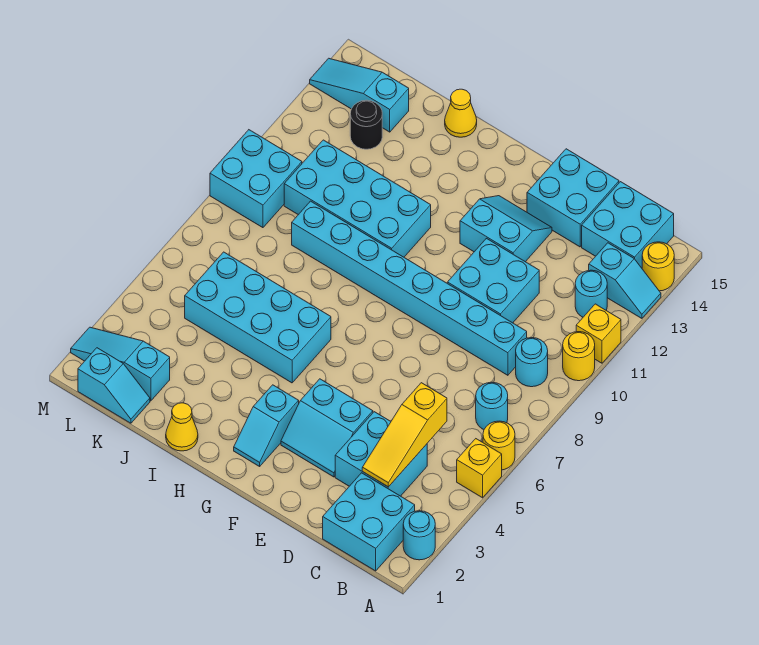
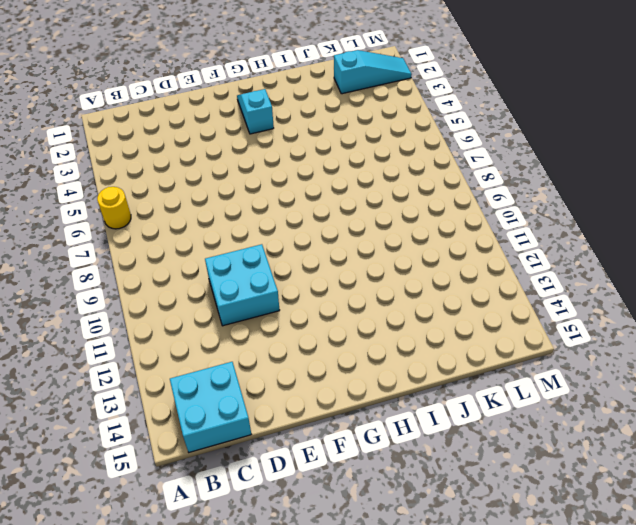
none -> cyan round brick A2 level 1
none -> yellow brick A5 level 1
none -> yellow round brick A10 level 1

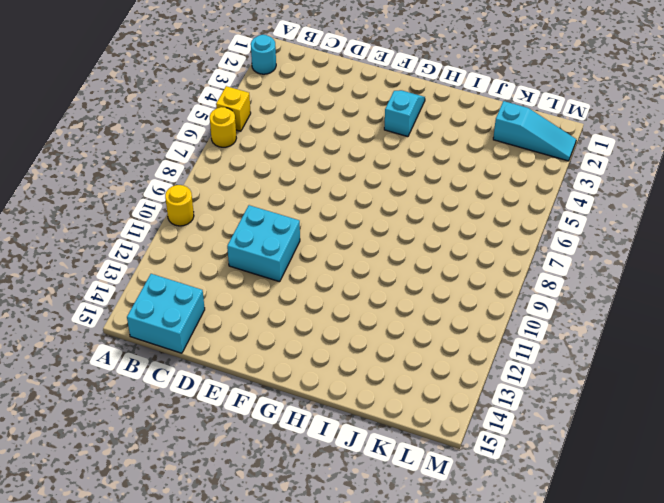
none -> yellow brick A11 level 1
none -> cyan slope A13:B13 level 1 top B
none -> yellow round brick A14 level 1

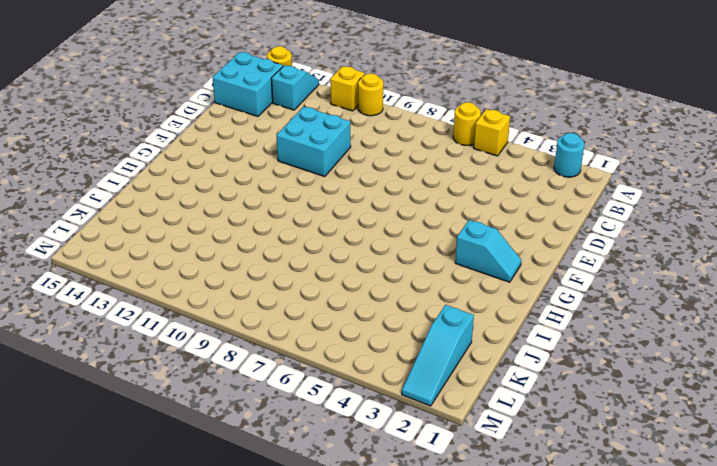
none -> cyan brick B1:C2 level 1
none -> cyan round brick B7 level 1
none -> cyan round brick B9 level 1

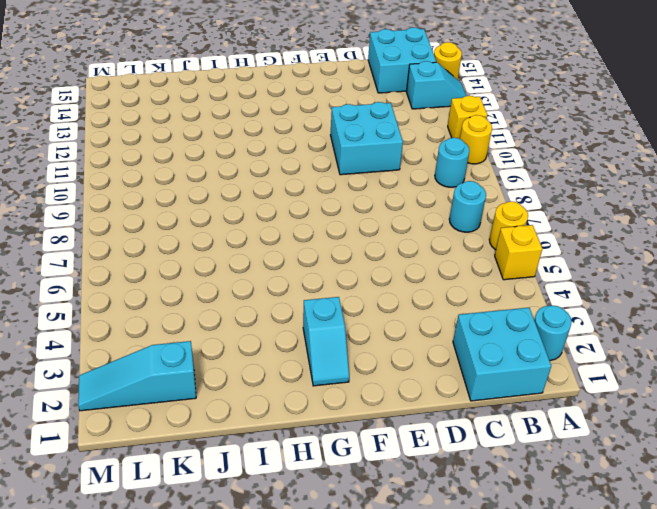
none -> cyan round brick B12 level 1
none -> cyan brick C3:D4 level 1
none -> cyan brick C9:J9 level 1

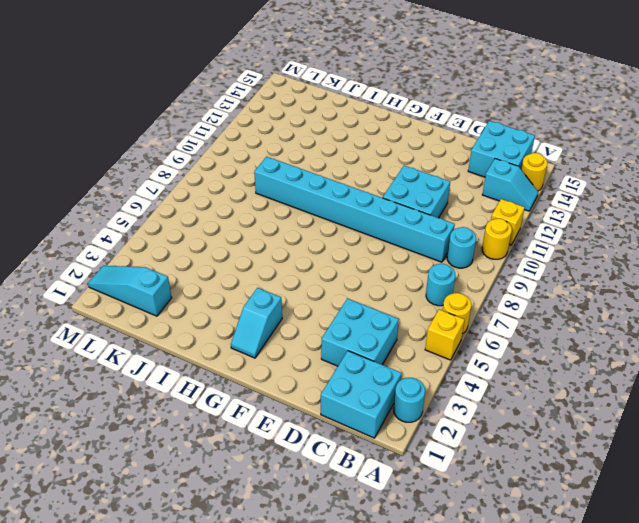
none -> cyan round brick B12 level 1
none -> cyan brick D14:E15 level 1
none -> cyan slope E3:F4 level 1 top 4

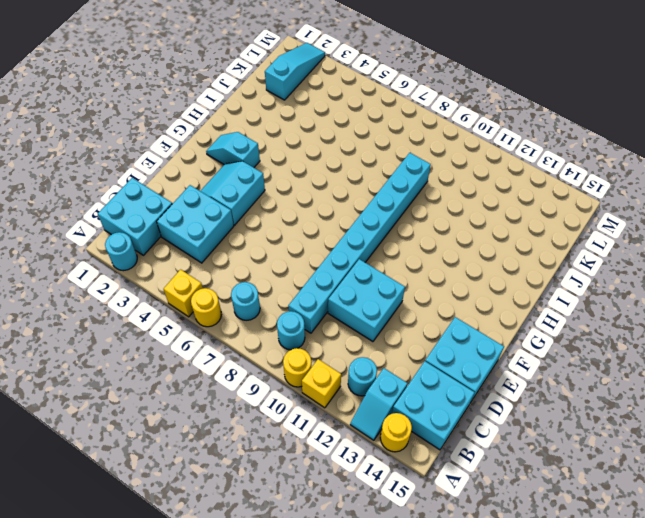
none -> cyan slope E12:F13 level 1 top 12
none -> cyan brick H5:K6 level 1
none -> cyan brick H10:K11 level 1

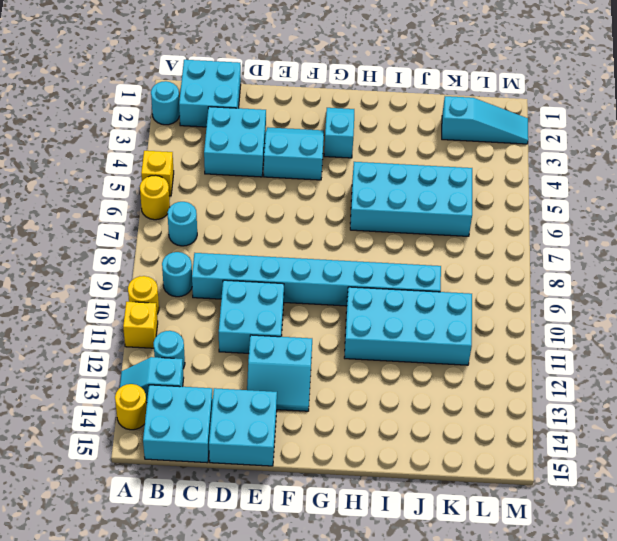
none -> yellow cone I1 level 1
none -> yellow cone I15 level 1
none -> cyan slope K1:L1 level 1 top L

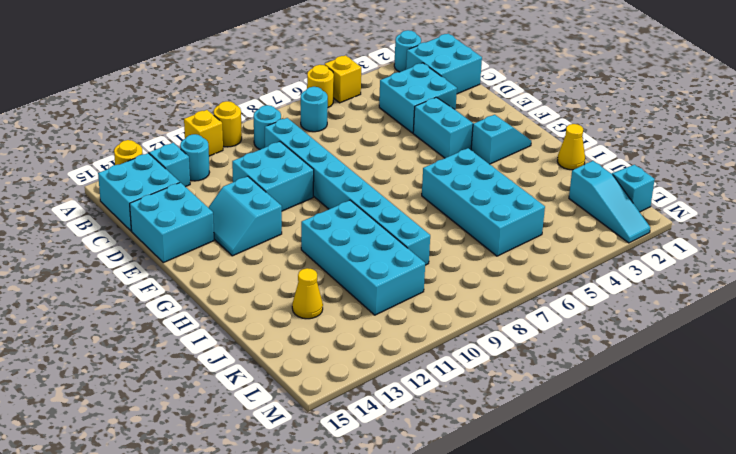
yellow cone J13 level 1 -> yellow cone I15 level 1
none -> black round brick K13 level 1
none -> cyan slope K14:M14 level 1 top K
none -> cyan brick L9:M10 level 1

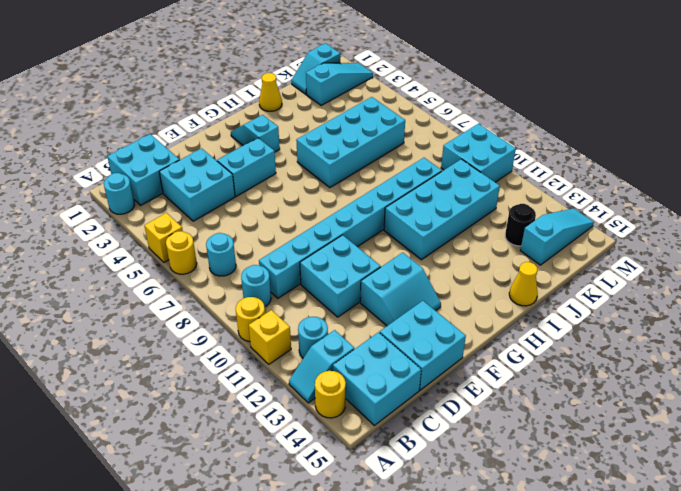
none -> yellow slope C3:C5 level 2 top 5

